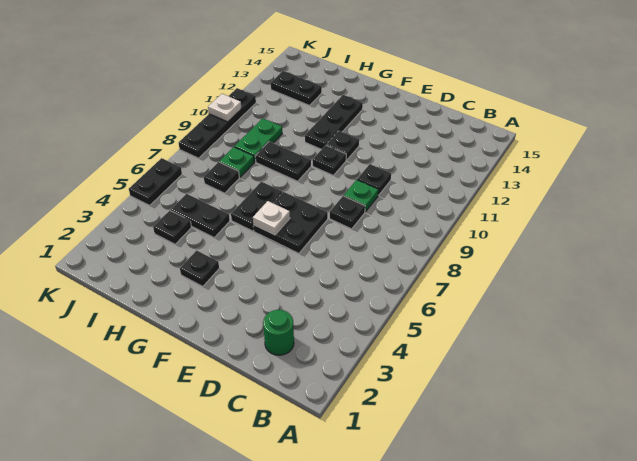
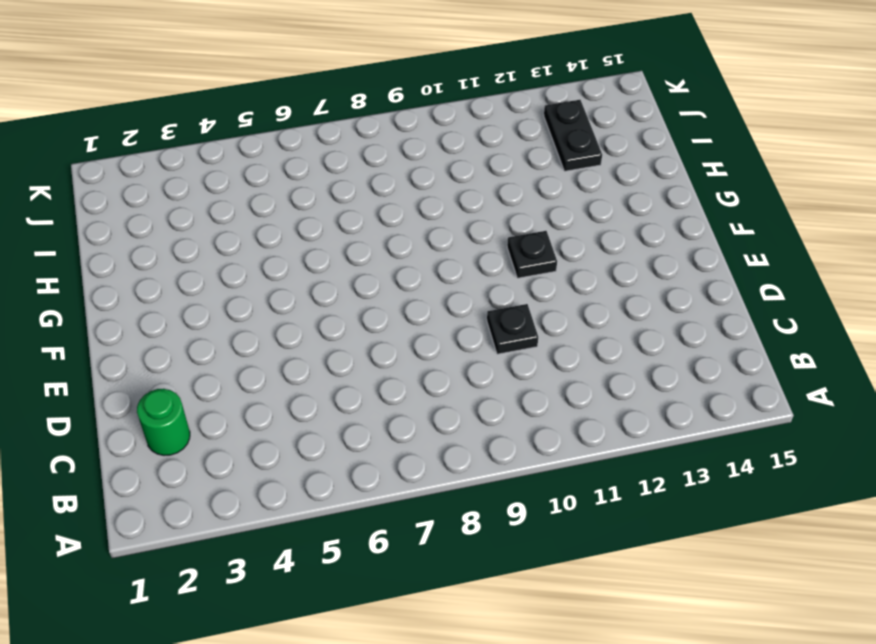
none -> black plate D8 level 1
none -> green plate D9 level 1
none -> black plate E6:F7 level 1

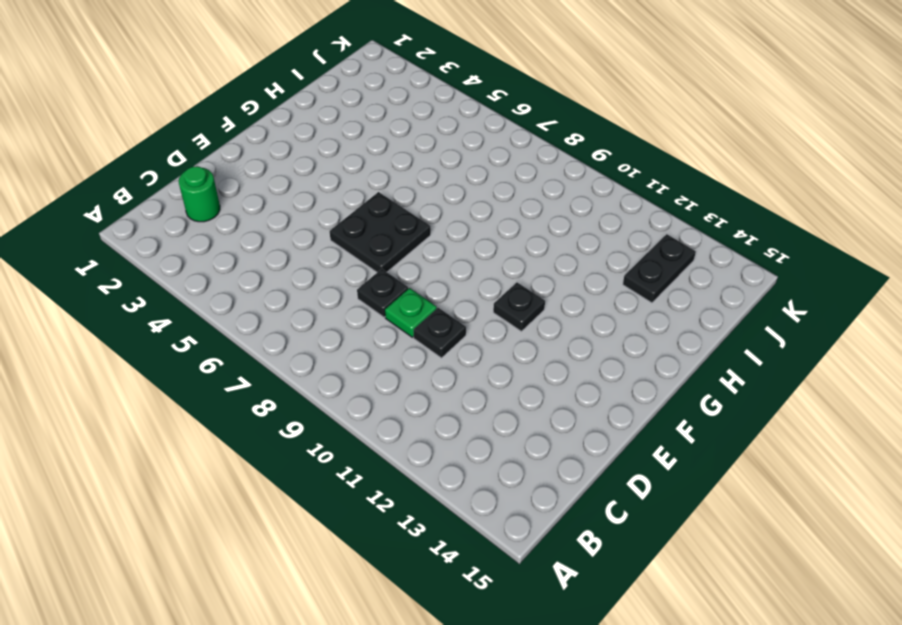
none -> black plate F10 level 1
none -> black plate G3 level 1
none -> black plate G6:G7 level 1

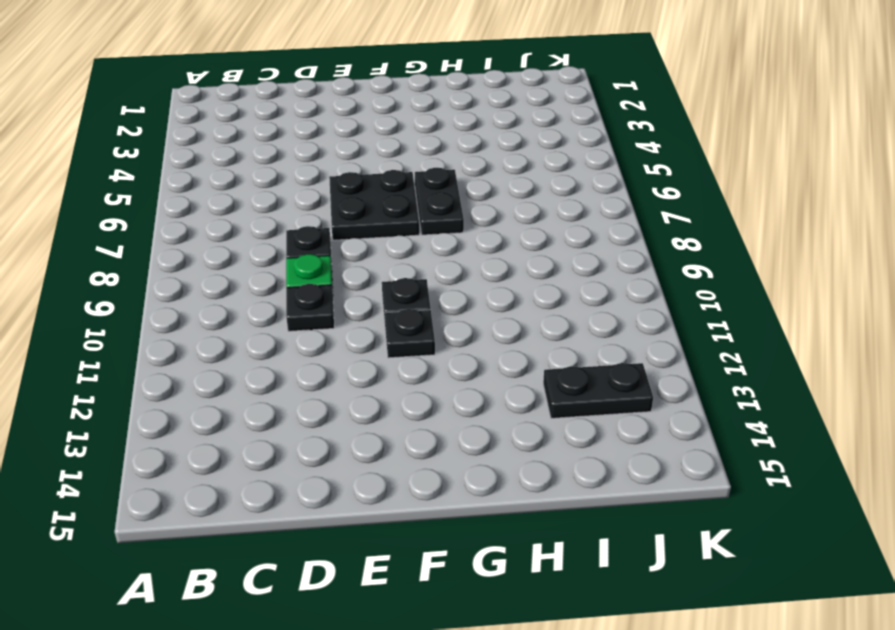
none -> green round brick C2 level 1
none -> black plate G3 level 1
none -> black plate G9:H9 level 1

